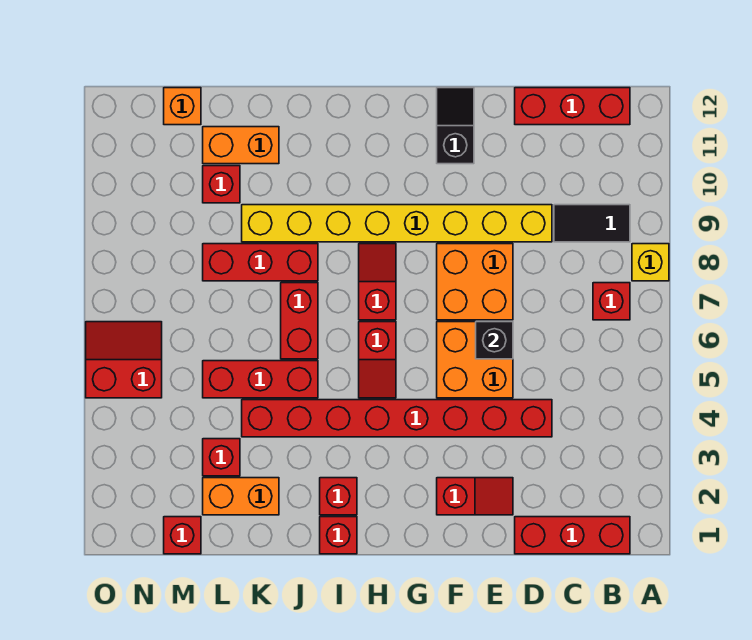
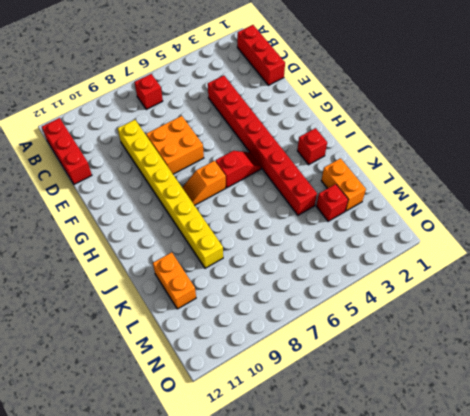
orange slope H7:H8 level 1 top 7 -> red slope H7:H8 level 1 top 7
none -> yellow brick A8 level 1
none -> black tile B9:C9 level 1
none -> red slope E2:F2 level 1 top F

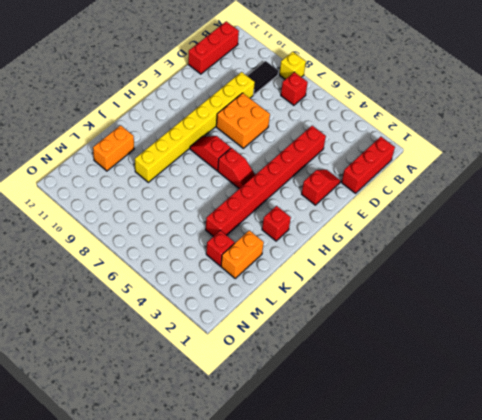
none -> orange brick E5:F6 level 1
none -> black slope F11:F12 level 1 top 11
none -> red brick I1 level 1

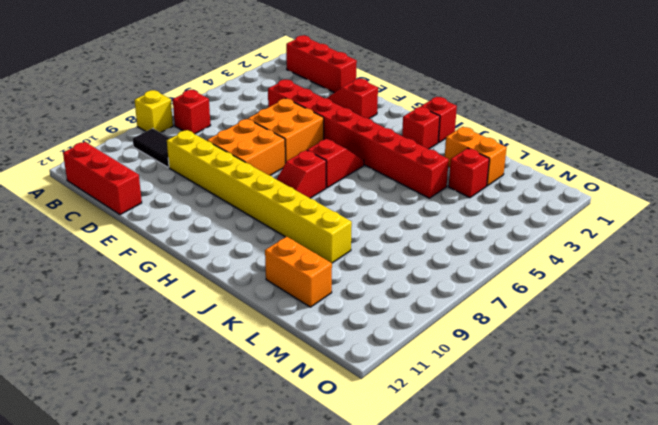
none -> black slope F11:F12 level 1 top 11
none -> red brick J5:L5 level 1
none -> red brick J6:J7 level 1

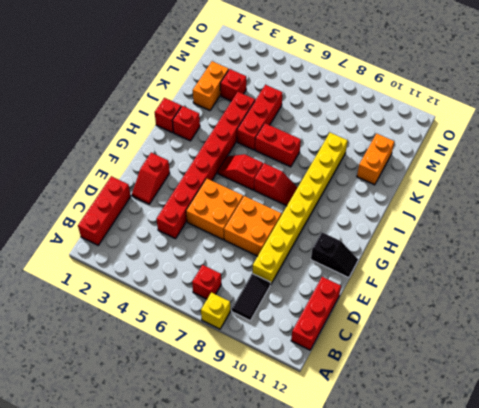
none -> red brick J8:L8 level 1
none -> red brick L10 level 1
none -> red brick M1 level 1

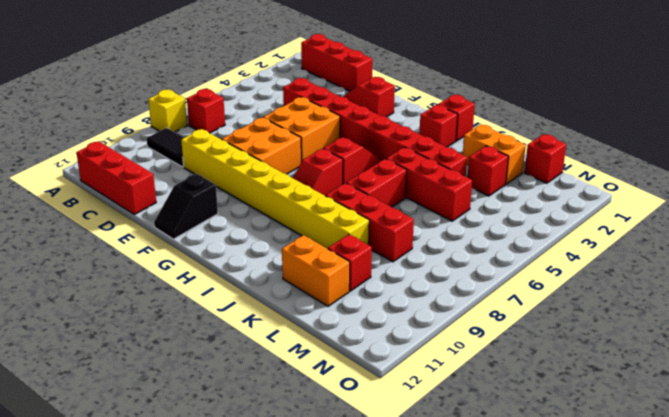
none -> orange brick M12 level 1
none -> red slope N5:O6 level 1 top 5
none -> black brick E6 level 2

